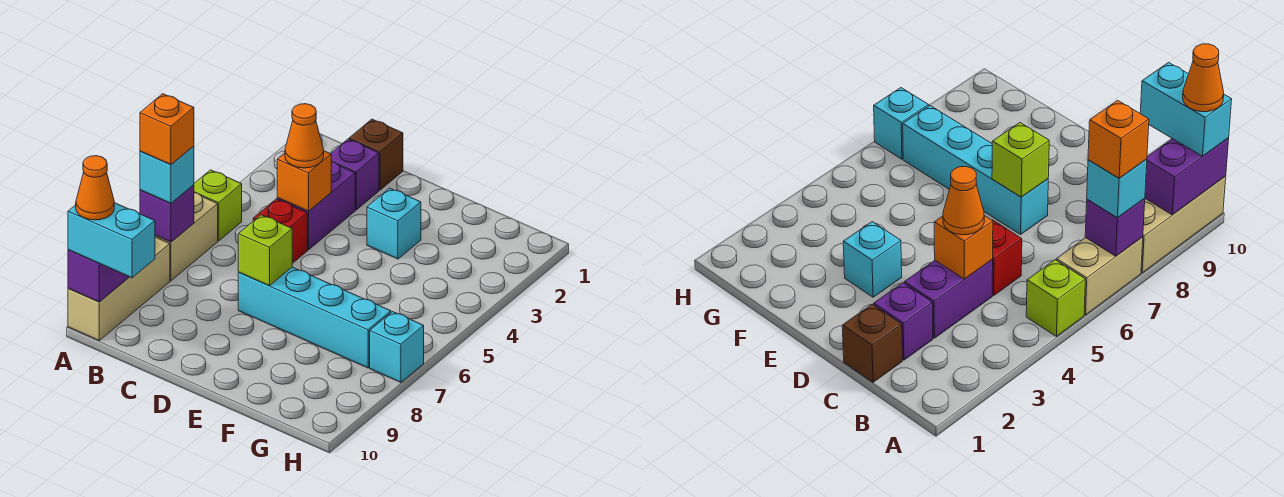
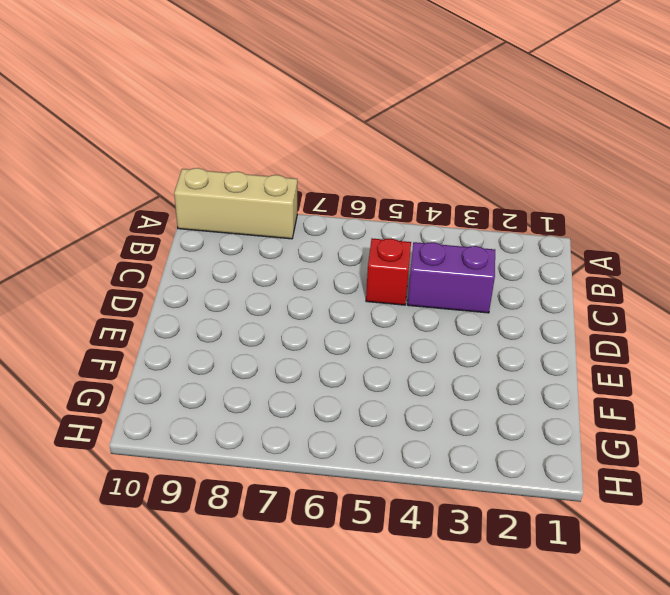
none -> lime brick A5 level 1
none -> tan brick A6:A7 level 1
none -> brown brick C1 level 1

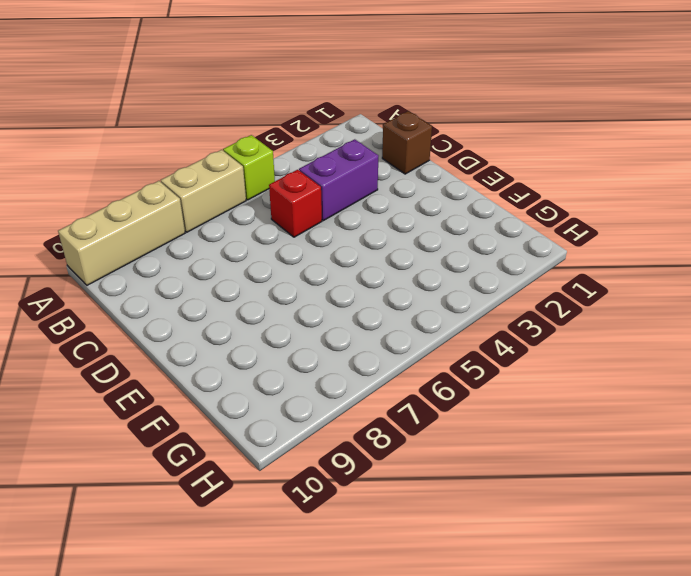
none -> purple brick C2 level 1
none -> cyan brick D7:G7 level 1
none -> cyan brick E3 level 1

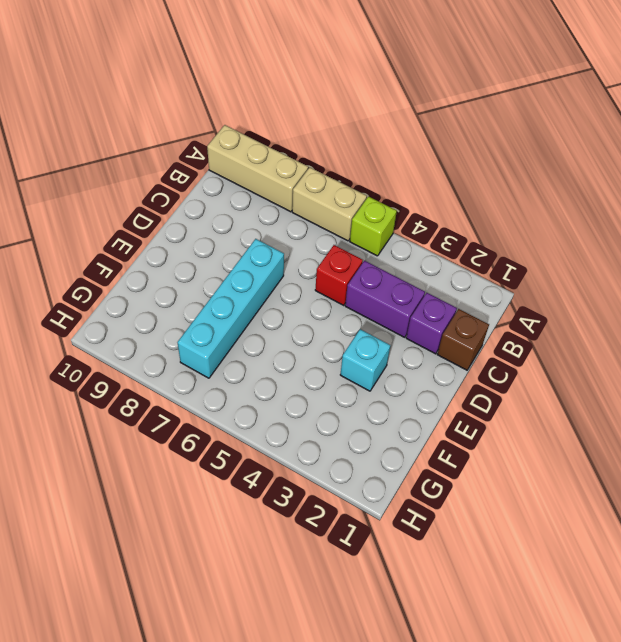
none -> cyan brick H7 level 1
none -> purple brick A7 level 2
none -> purple brick A9:A10 level 2

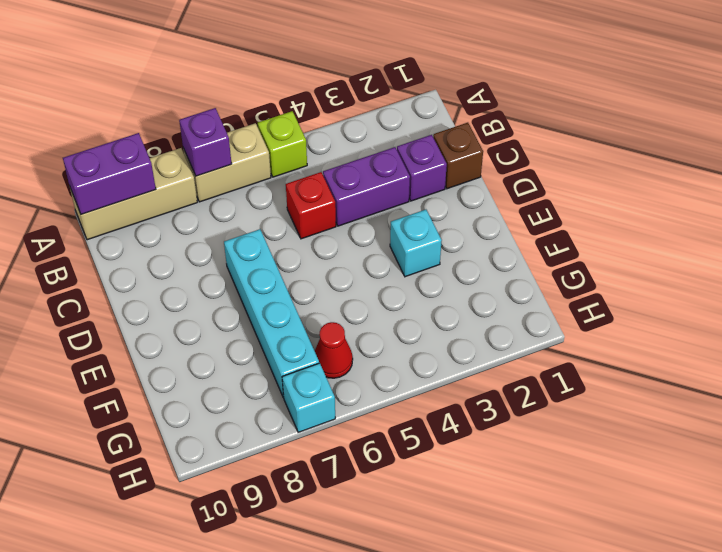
red cone G6 level 1 -> none
none -> orange brick C4 level 2
none -> lime brick D7 level 2
none -> cyan brick A7 level 3

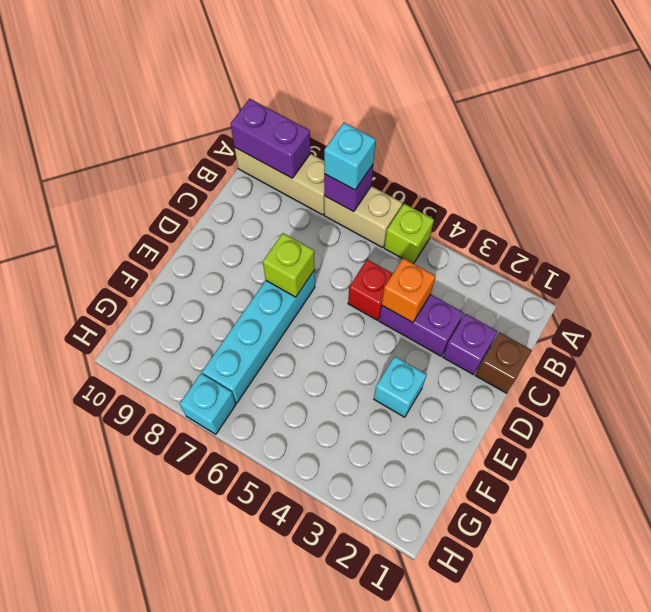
none -> cyan brick A10:B10 level 3
none -> orange cone C4 level 3
none -> orange brick A7 level 4

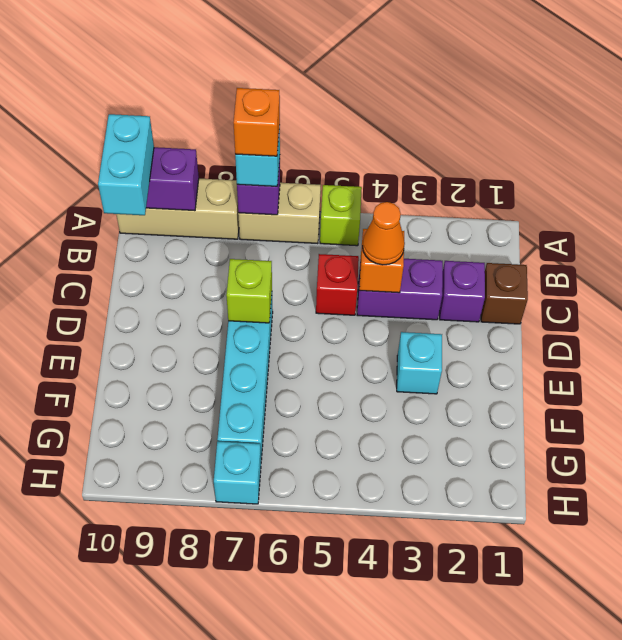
none -> orange cone A10 level 4

